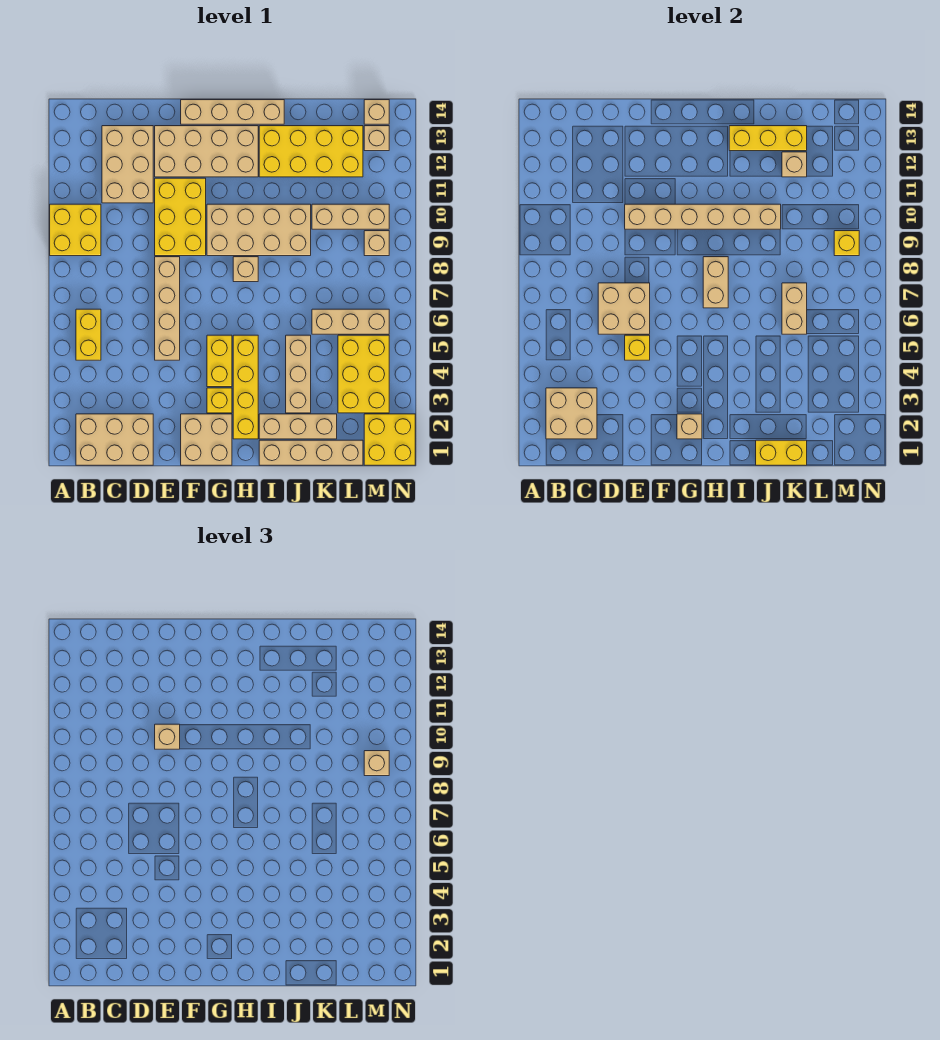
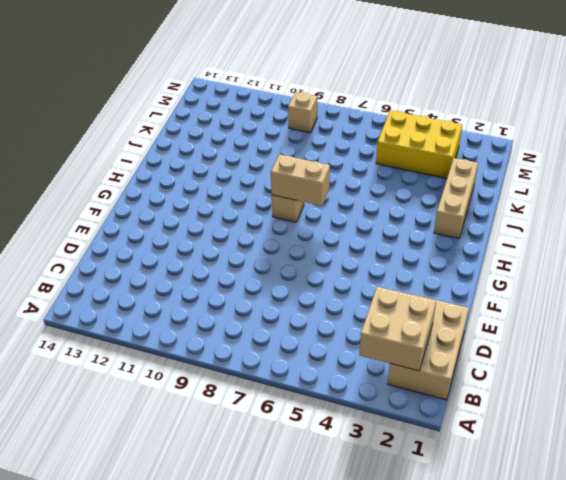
none -> yellow brick A9:B10 level 1
none -> yellow brick B5:B6 level 1
none -> tan brick C11:D13 level 1
none -> tan brick E5:E8 level 1

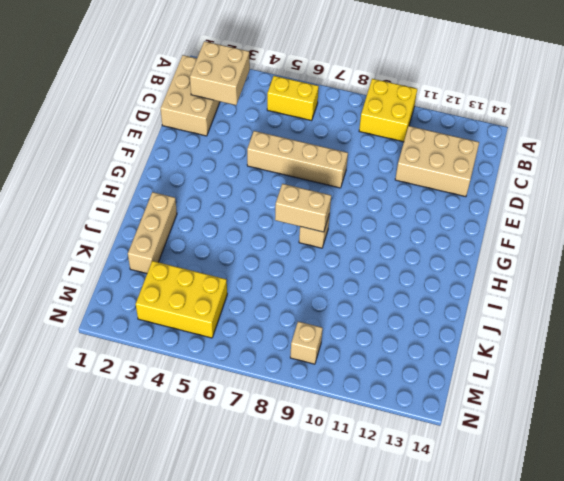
none -> yellow brick E9:F11 level 1
none -> tan brick E12:H13 level 1
none -> tan brick F1:G2 level 1
none -> tan brick F14:I14 level 1

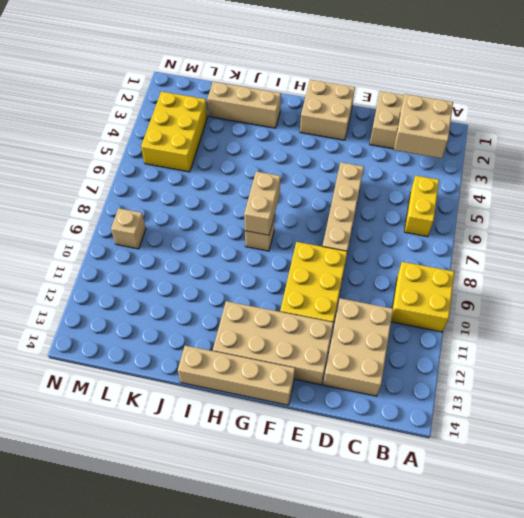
none -> yellow brick G3 level 1
none -> yellow brick G4:G5 level 1
none -> tan brick G9:J10 level 1
none -> yellow brick H2:H5 level 1

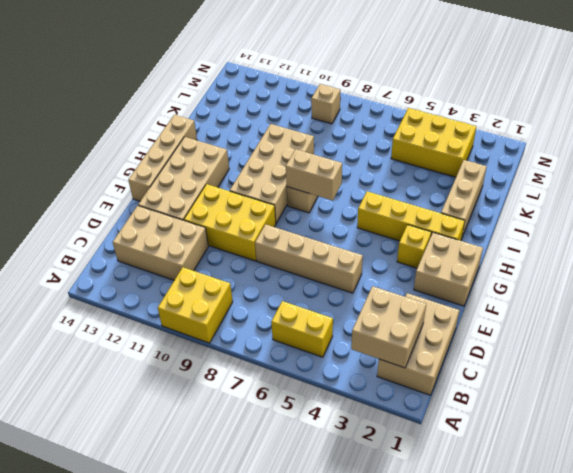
none -> yellow brick G4:G5 level 1
none -> tan brick I1:L1 level 1
none -> yellow brick I12:L13 level 1
none -> tan brick J3:J5 level 1

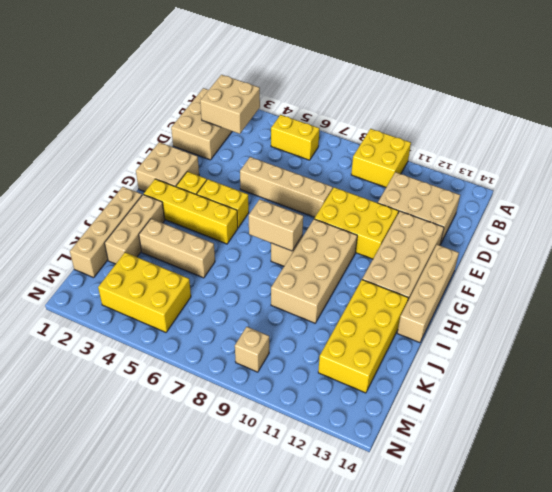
none -> tan brick K6:M6 level 1
none -> tan brick K10:M10 level 1
none -> yellow brick M1:N2 level 1
none -> tan brick M13 level 1

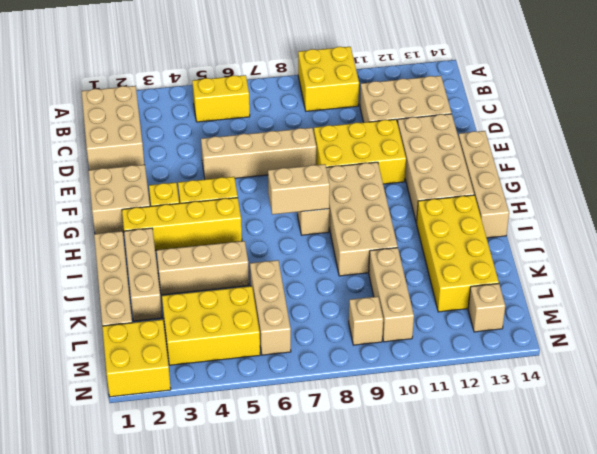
none -> tan brick M14 level 1
none -> tan brick B2:C3 level 2
none -> tan brick D6:E7 level 2
none -> yellow brick E5 level 2

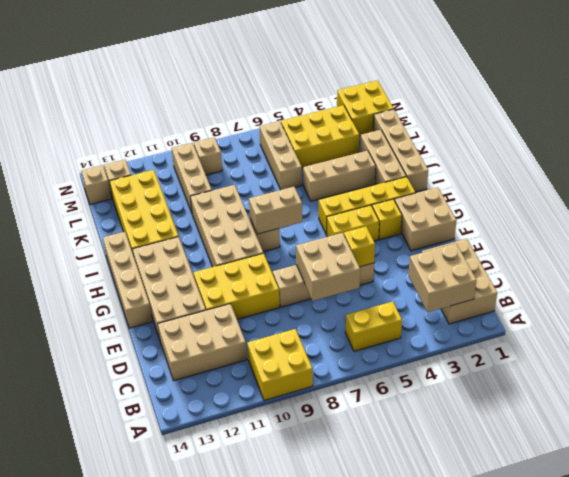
none -> tan brick E10:J10 level 2
none -> tan brick G2 level 2
none -> yellow brick I13:K13 level 2
none -> yellow brick J1:K1 level 2

